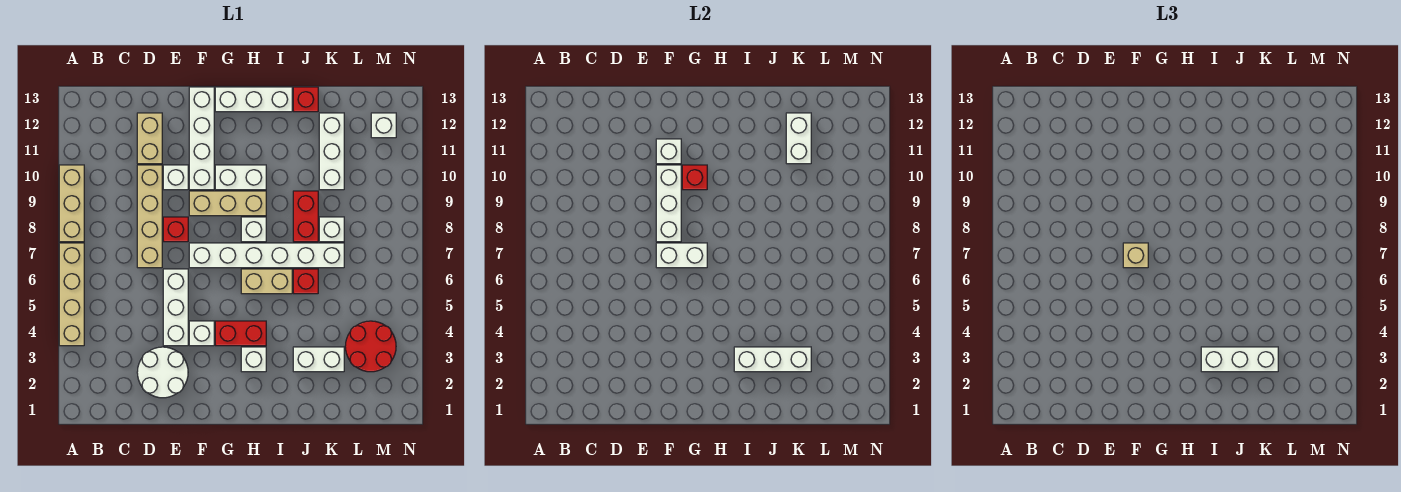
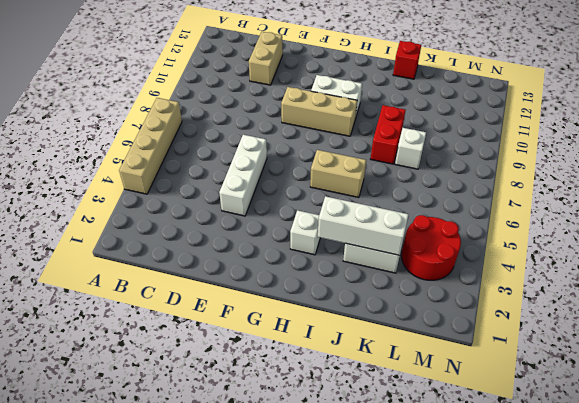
none -> tan brick A8:A10 level 1
none -> white round brick D2:E3 level 1
none -> tan brick D7:D10 level 1
none -> red brick E8 level 1

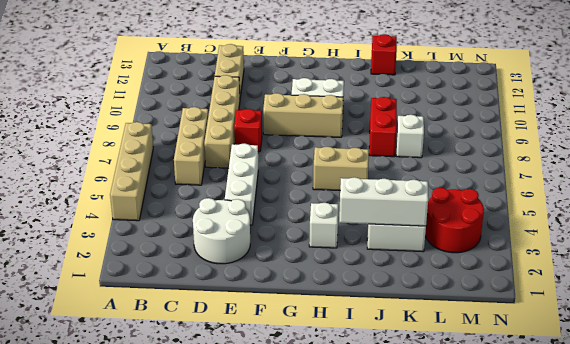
tan brick C6:C8 level 1 -> tan brick A8:A10 level 1
none -> white brick E10 level 1
none -> white brick F4 level 1
none -> white brick F7:K7 level 1
none -> white brick F10:F13 level 1

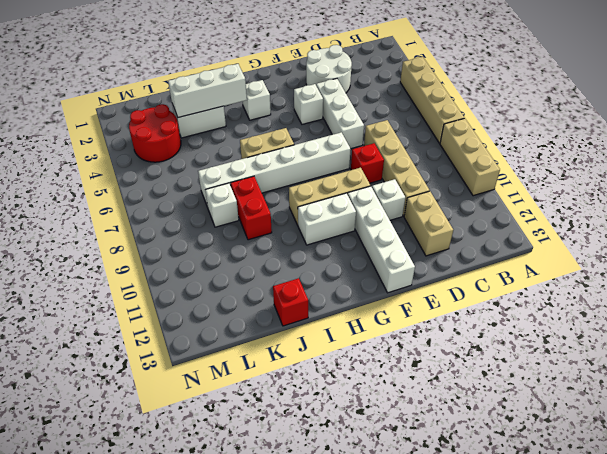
none -> red brick G4:H4 level 1
none -> white brick G13:I13 level 1
none -> white brick H8 level 1
none -> red brick J6 level 1

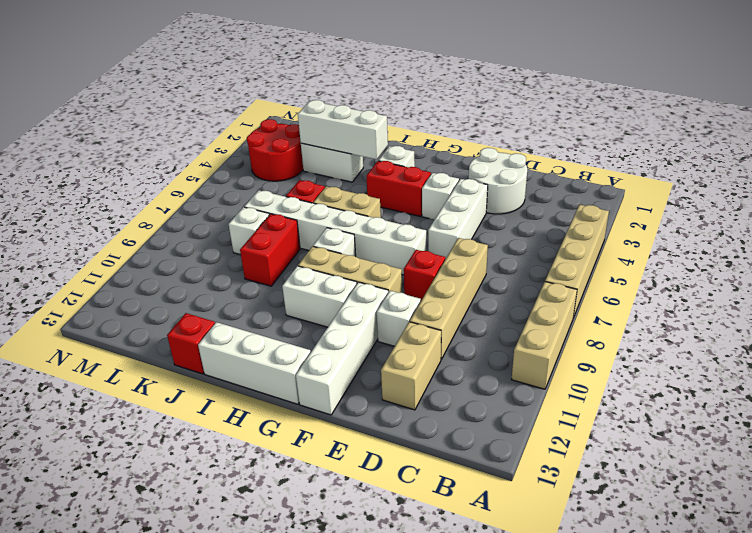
none -> white brick K10:K12 level 1
none -> white brick M12 level 1
none -> white brick F7:G7 level 2
none -> white brick F8:F10 level 2

